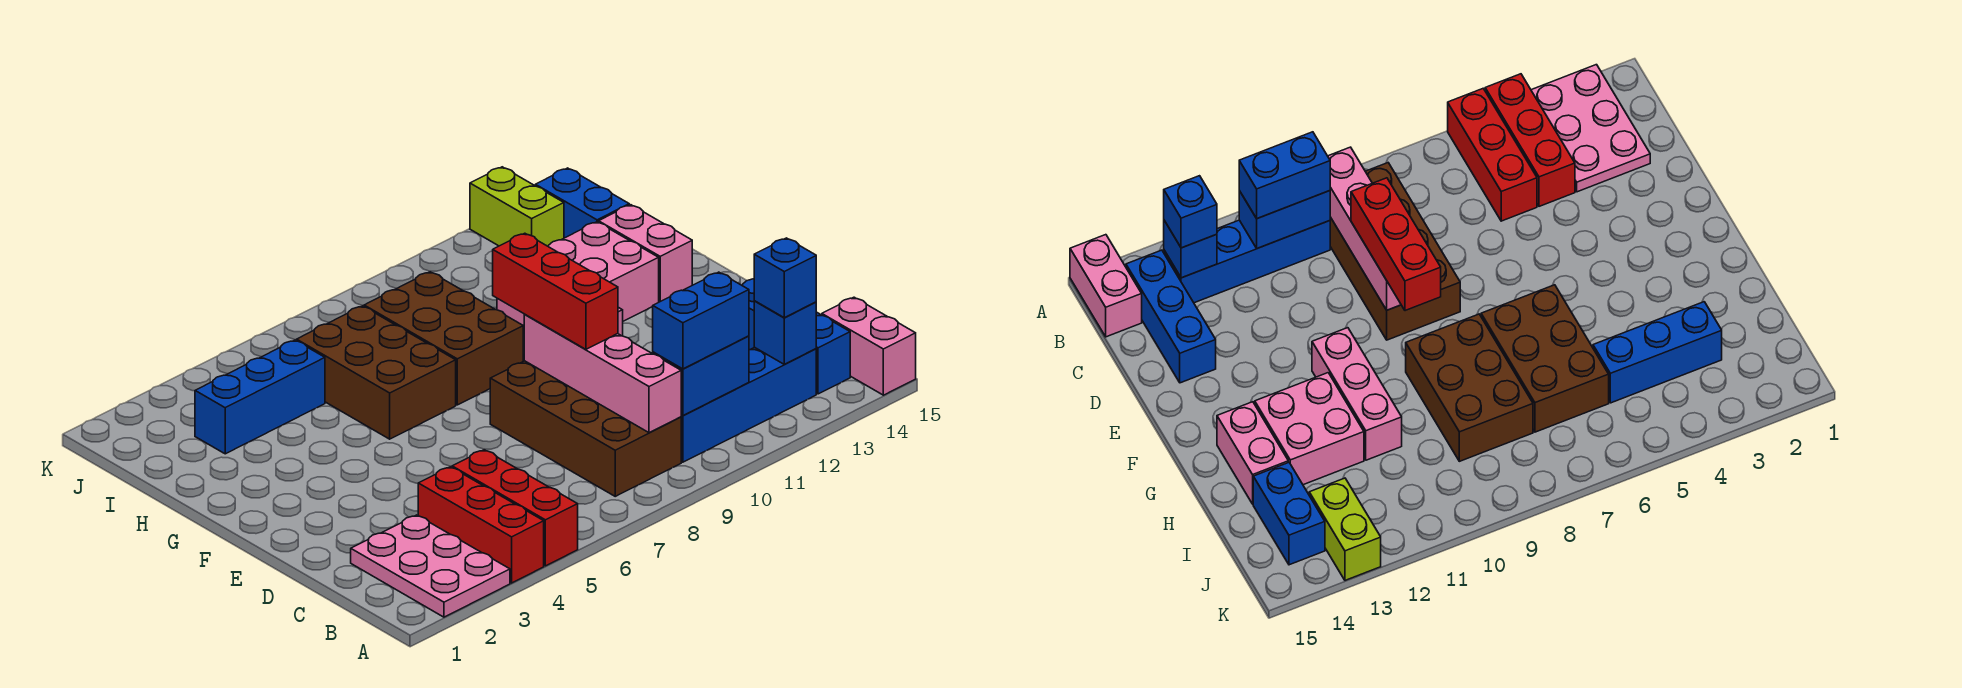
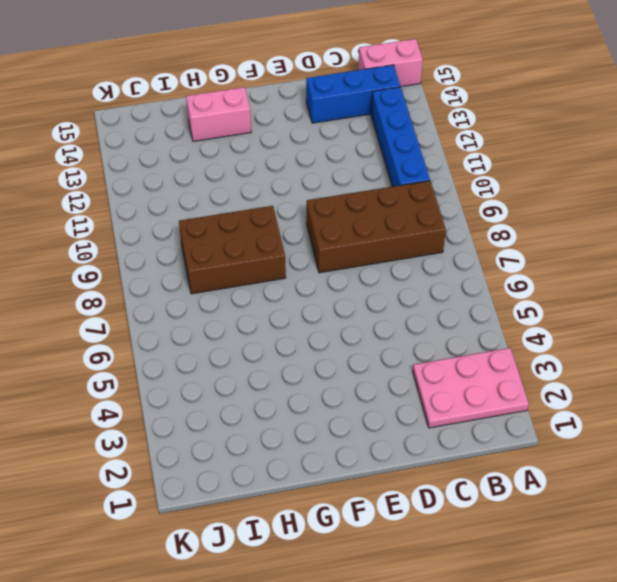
none -> red brick A4:C4 level 1
none -> red brick A5:C5 level 1
none -> pink brick F11:H11 level 1

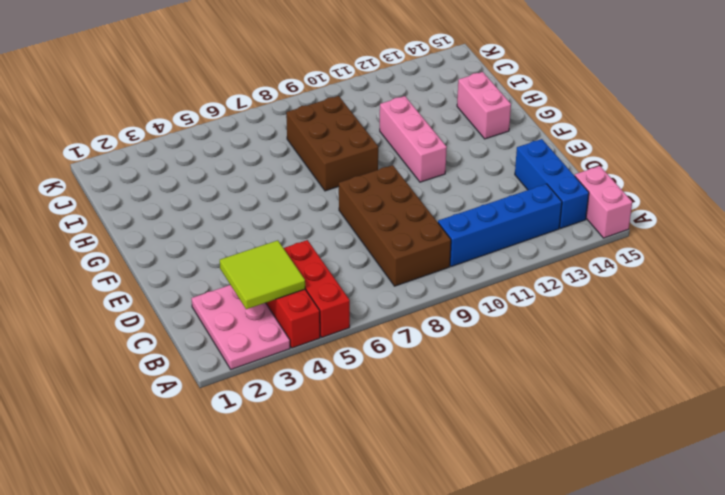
lime tile B3:C4 level 2 -> none
none -> brown brick G6:I7 level 1
none -> pink brick G12:H13 level 1
none -> blue brick I3:I5 level 1

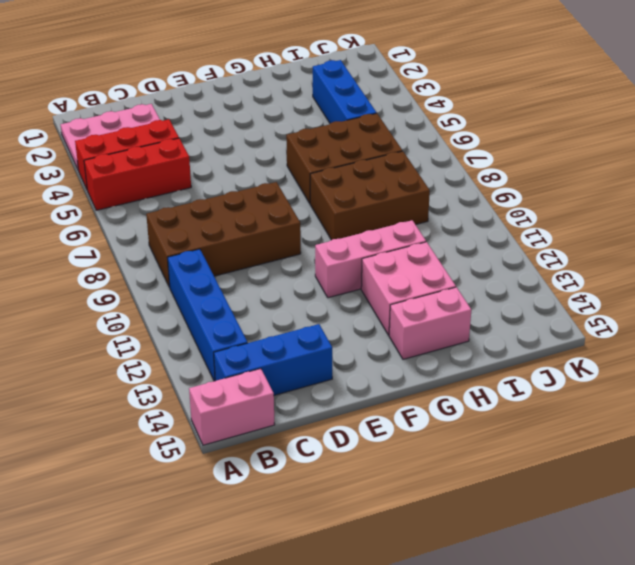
none -> blue brick I14:J14 level 1
none -> lime brick J13:K13 level 1
none -> pink brick B9:E9 level 2

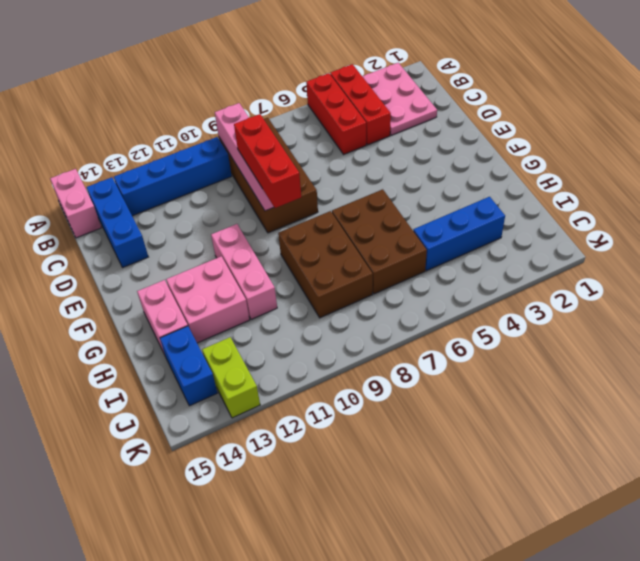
none -> blue brick B10:B11 level 2
none -> blue brick B13 level 2
none -> blue brick B10:B11 level 3

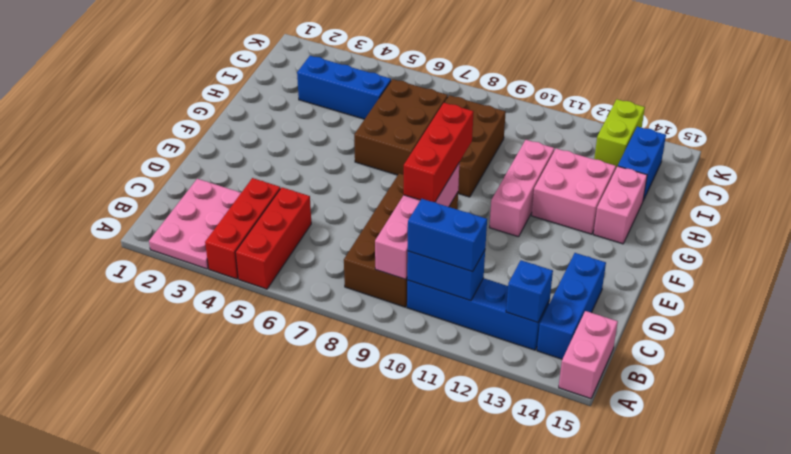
none -> blue brick B13 level 3

